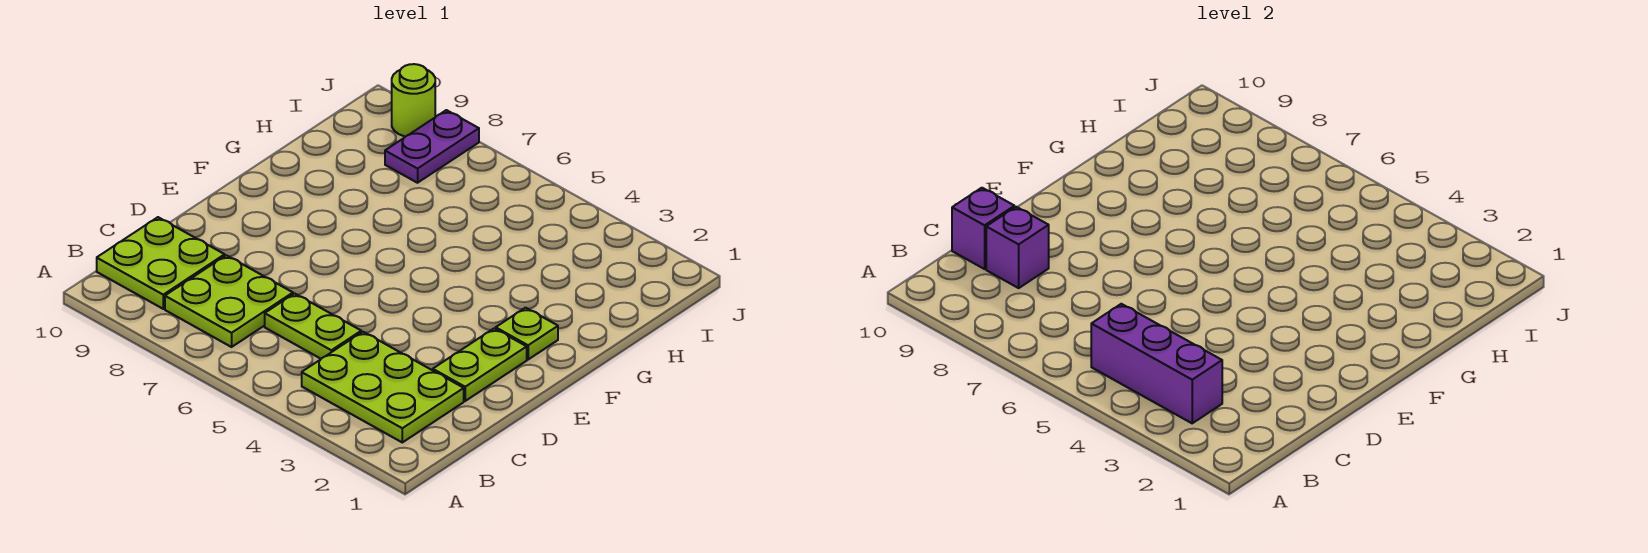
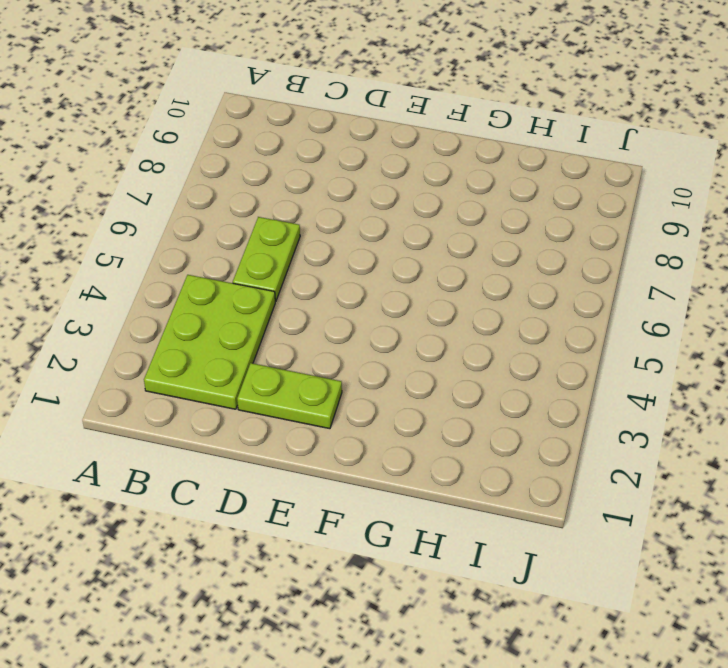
none -> lime plate B7:C8 level 1
none -> lime plate B9:C10 level 1

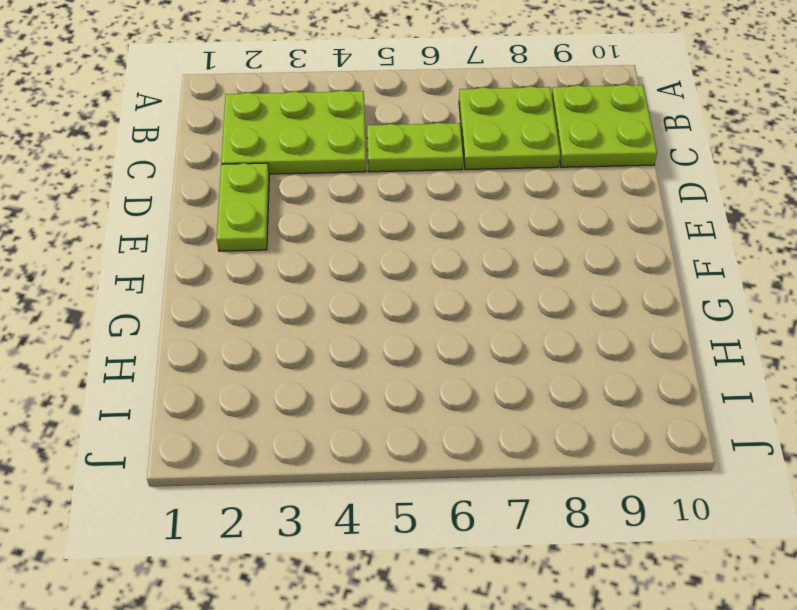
none -> lime plate F2 level 1
none -> purple plate I8:J8 level 1

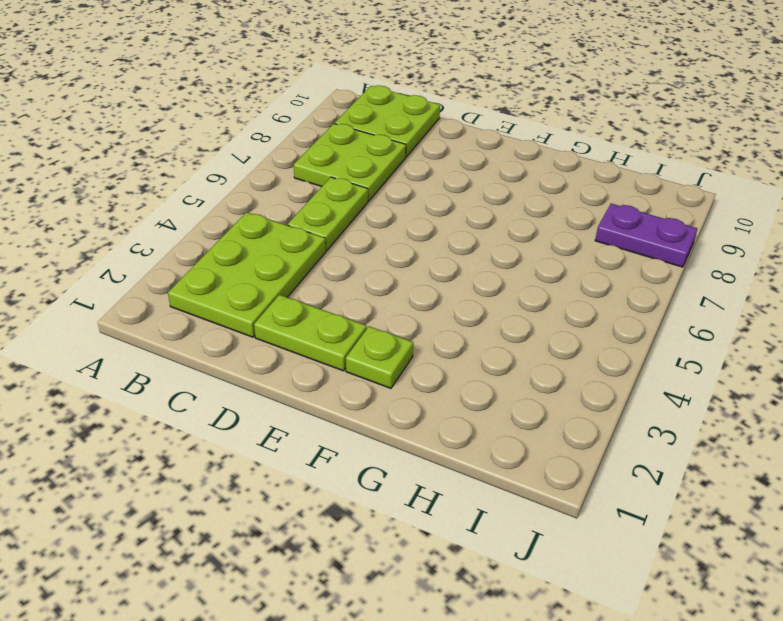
none -> lime round brick J9 level 1
none -> purple brick B3:B5 level 2

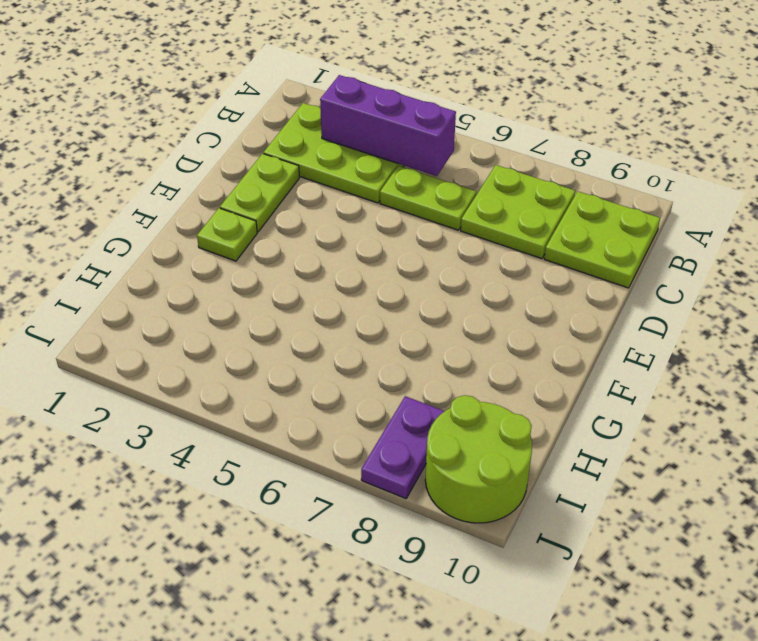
lime round brick I9:J10 level 1 -> lime round brick J9 level 1
none -> purple brick C9 level 2
none -> purple brick C10 level 2

